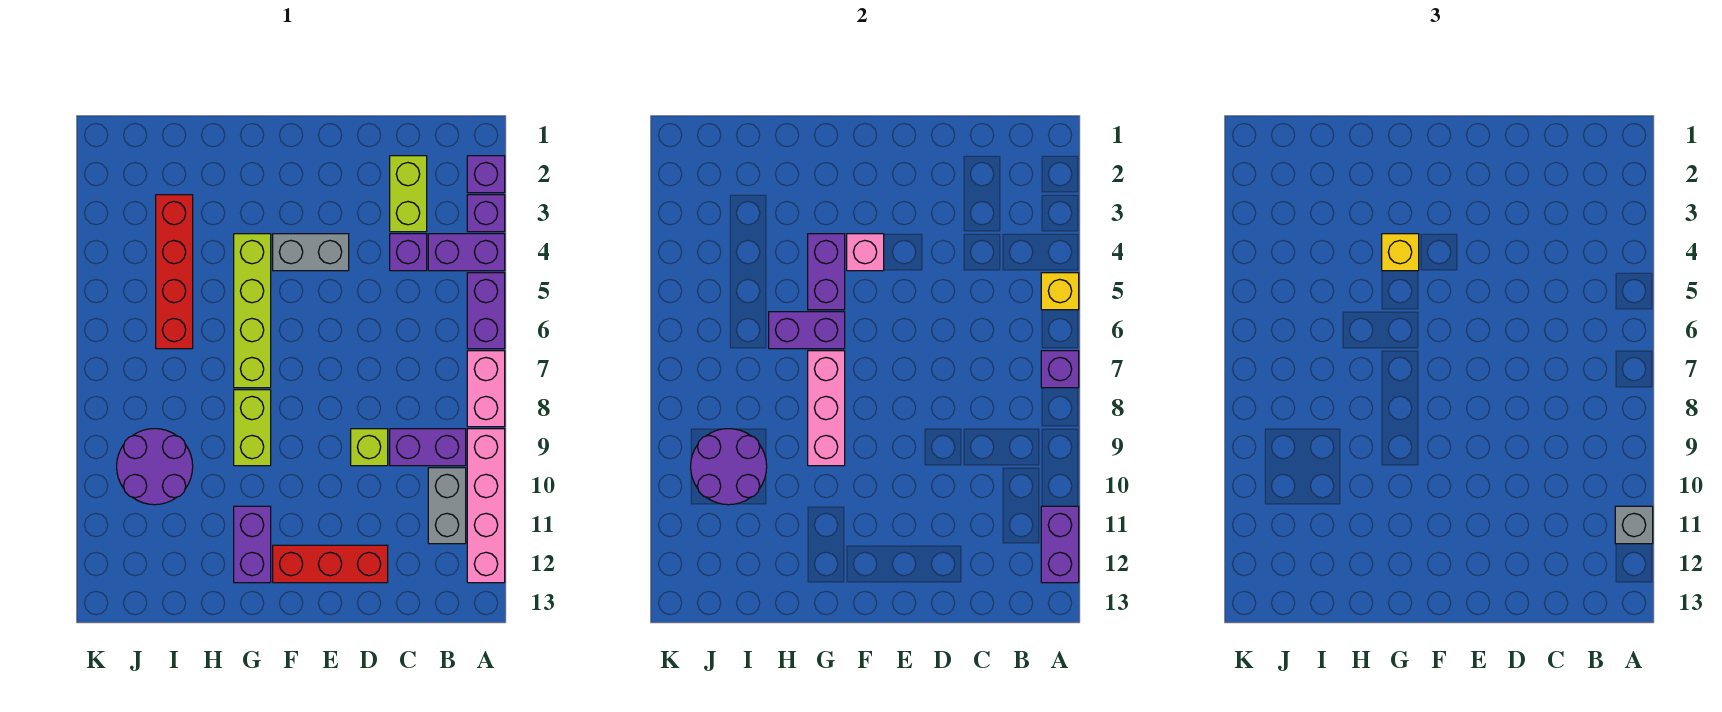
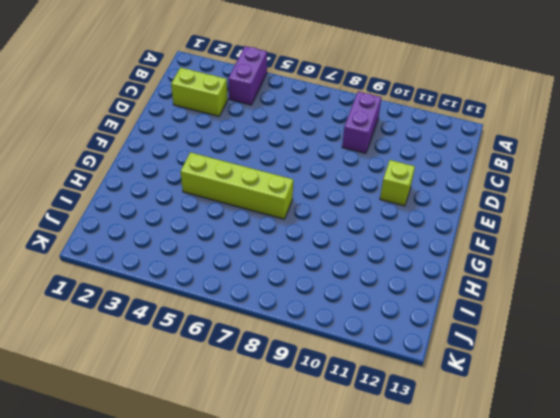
lime brick E11 level 1 -> lime brick D9 level 1
none -> purple brick A2 level 1
none -> purple brick A3 level 1
none -> purple brick A5:A6 level 1

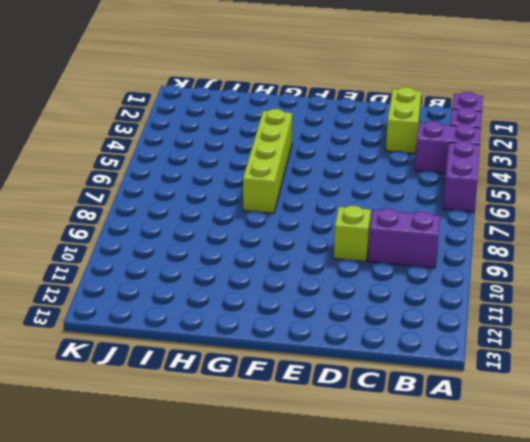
none -> pink brick A7:A8 level 1
none -> pink brick A9:A12 level 1
none -> grey brick B10:B11 level 1

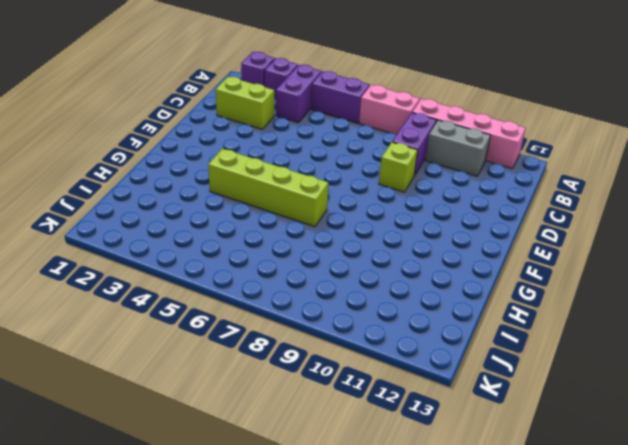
none -> purple brick C4 level 1
none -> red brick D12:F12 level 1
none -> grey brick E4:F4 level 1

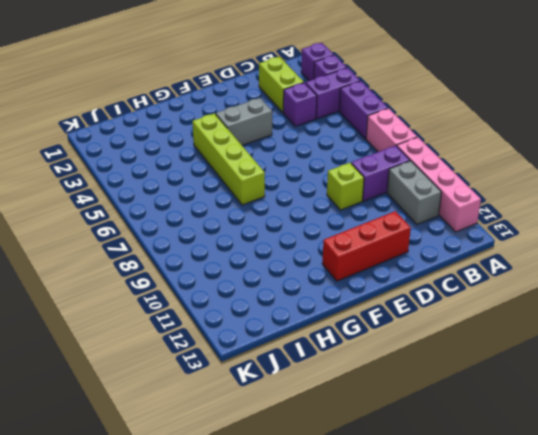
none -> lime brick G8:G9 level 1
none -> purple brick G11:G12 level 1
none -> red brick I3:I6 level 1

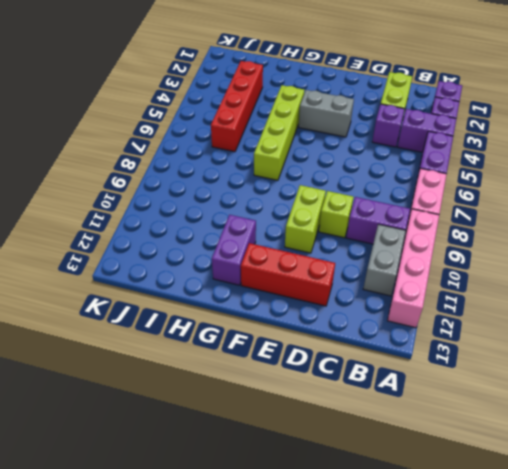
lime brick E9:E10 level 1 -> lime brick G8:G9 level 1
none -> purple round brick I9:J10 level 1
none -> yellow brick A5 level 2
none -> purple brick A7 level 2

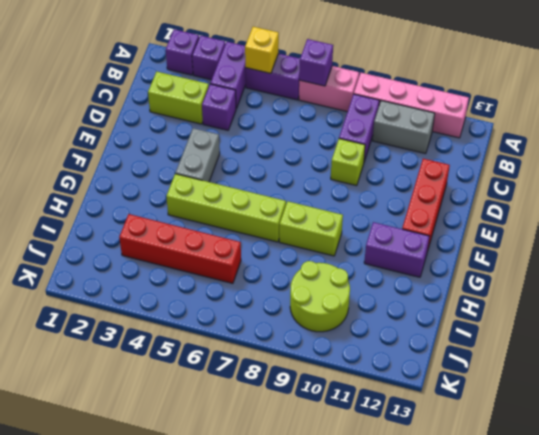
lime round brick I9:J10 level 1 -> purple round brick I9:J10 level 1
none -> purple brick A11:A12 level 2
none -> pink brick F4 level 2
none -> purple brick G4:G5 level 2

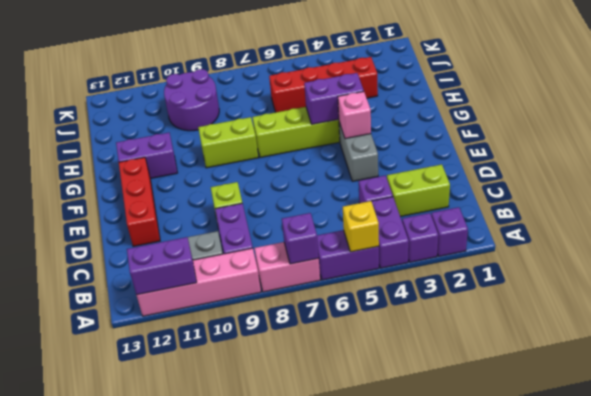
none -> purple brick G6:H6 level 2
none -> pink brick G7:G9 level 2
none -> purple round brick I9:J10 level 2

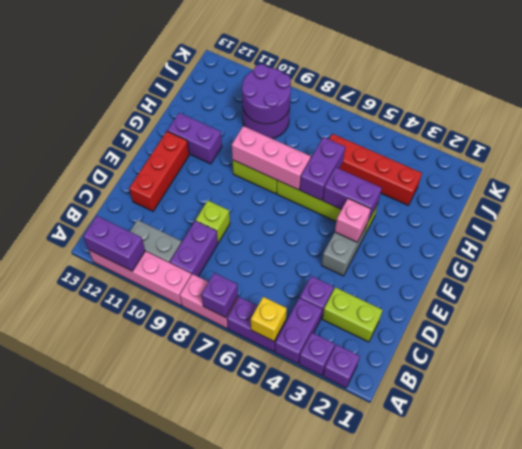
none -> grey brick A11 level 3
none -> yellow brick G4 level 3

